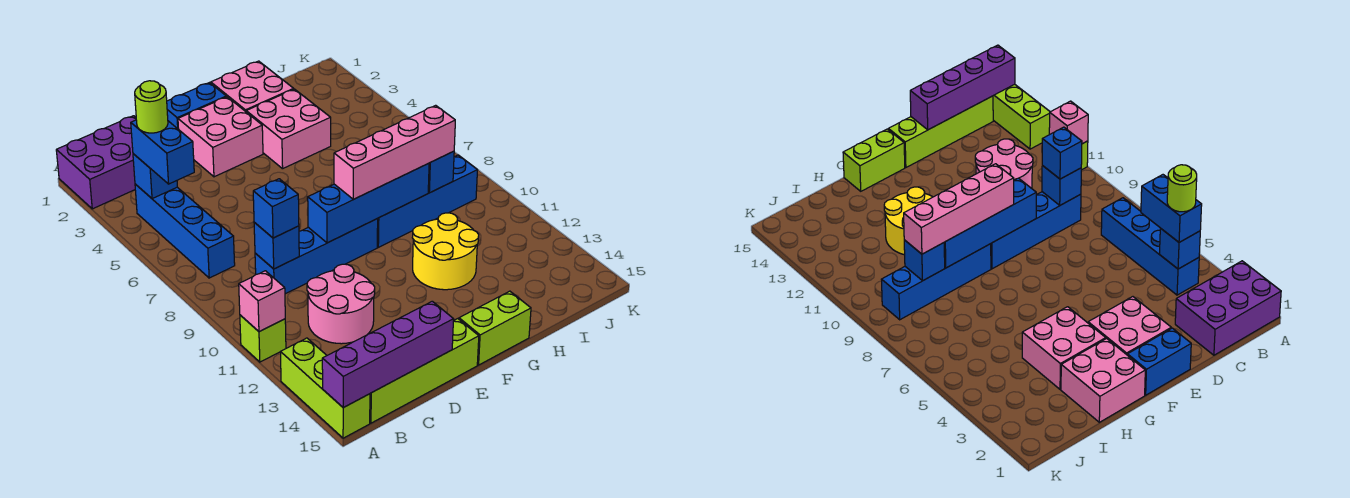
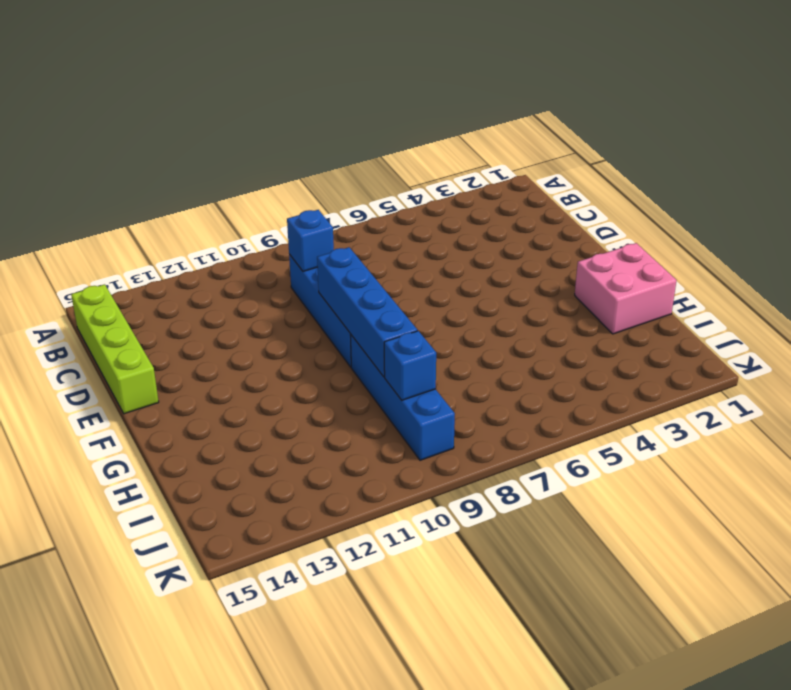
none -> purple brick A1:C2 level 1
none -> lime brick A11 level 1
none -> lime brick A13:A15 level 1

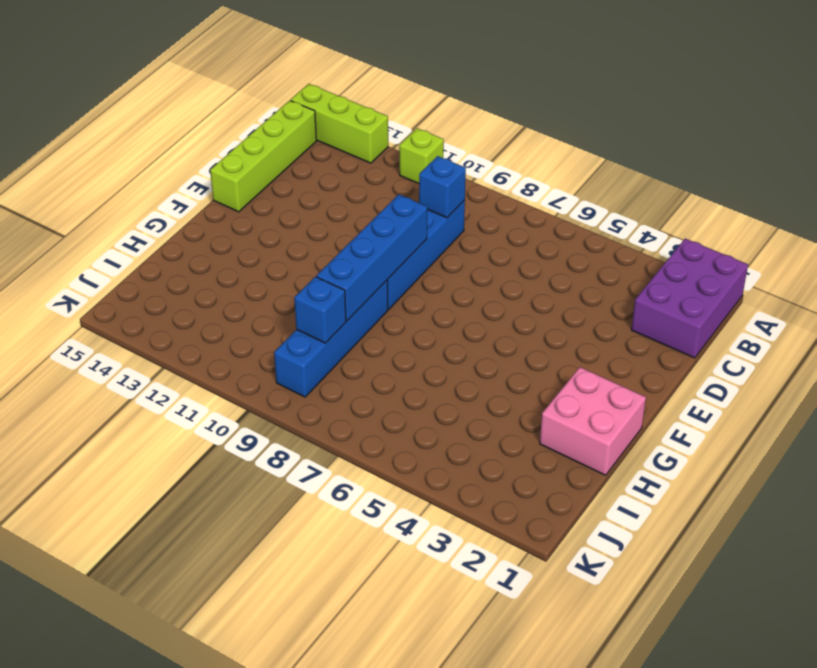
none -> blue brick B4:B7 level 1
none -> pink round brick C11:D12 level 1
none -> blue brick E1:F1 level 1

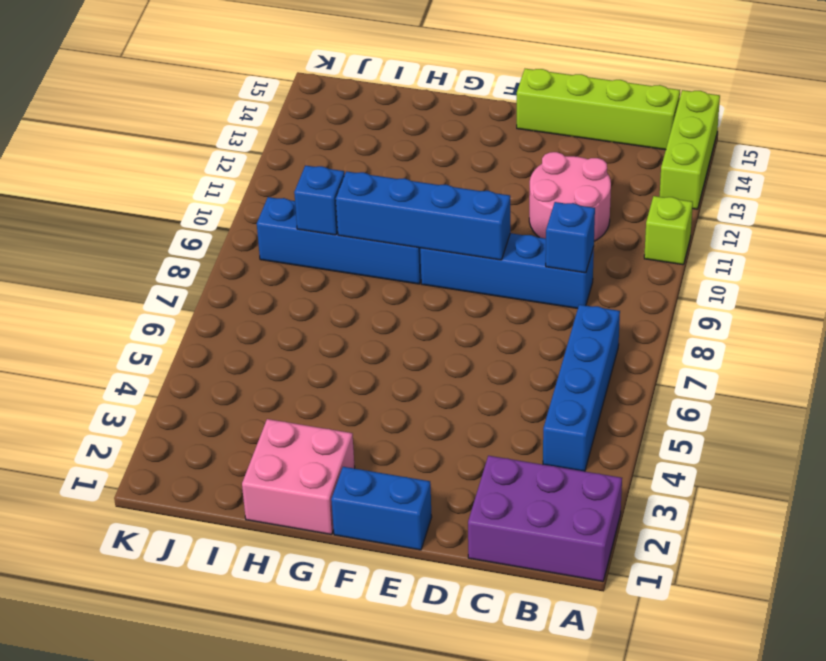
none -> pink brick E2:F3 level 1
none -> lime brick F15:G15 level 1
none -> pink brick G3:H4 level 1

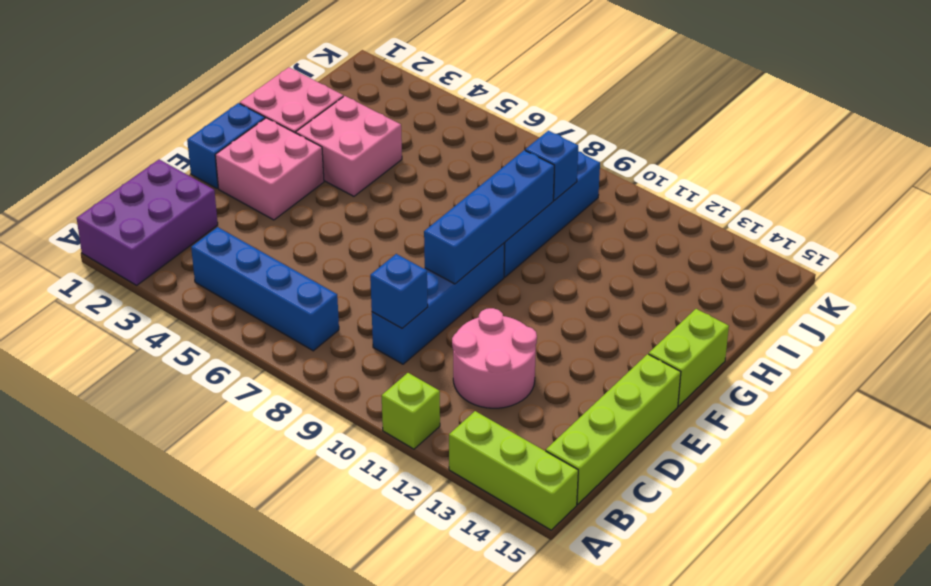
none -> yellow round brick G11:H12 level 1
none -> pink brick A11 level 2
none -> purple brick A15:D15 level 2

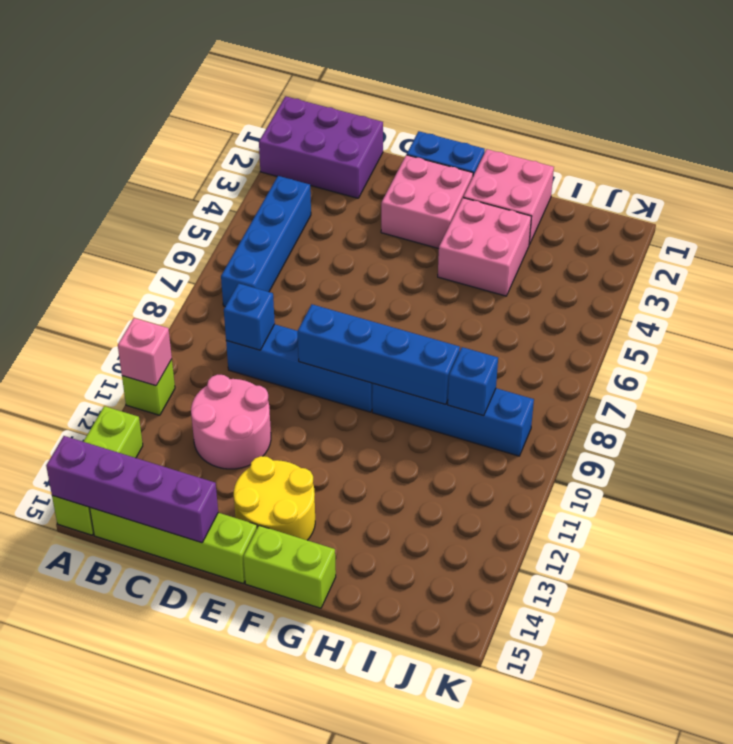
yellow round brick E13:F14 level 1 -> yellow round brick G11:H12 level 1
none -> blue brick B4 level 2
none -> blue brick B4:B5 level 3
none -> blue brick C9 level 3

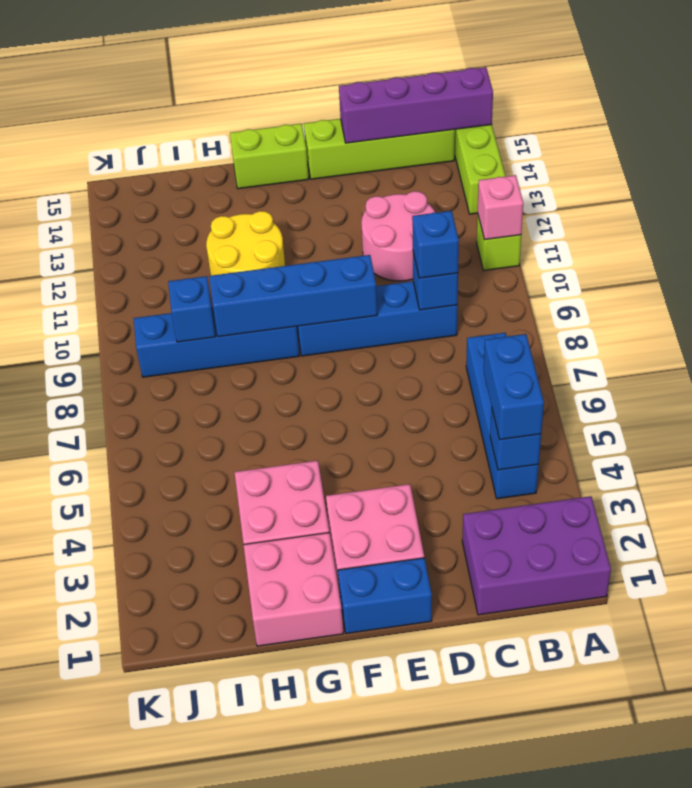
none -> pink brick F9:I9 level 3
none -> lime round brick B4 level 4

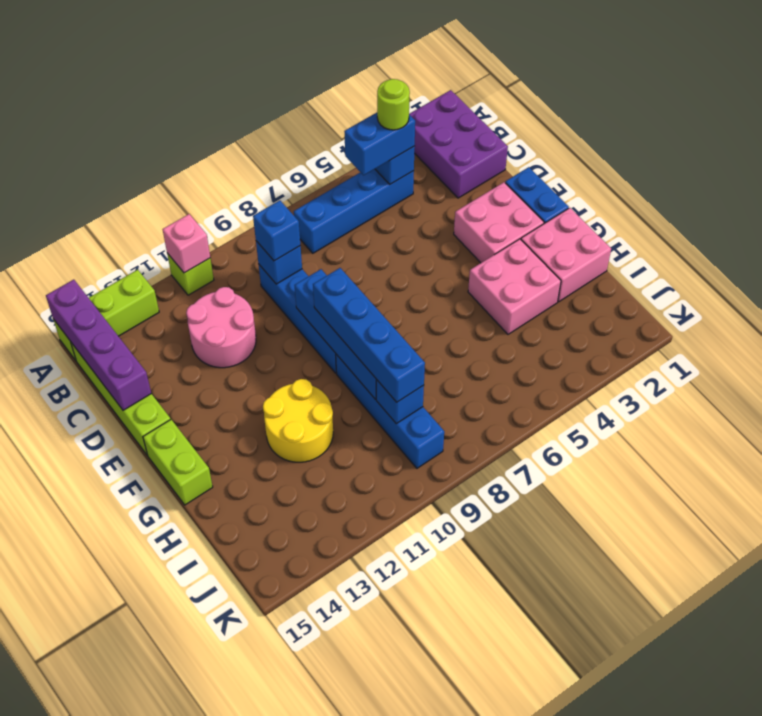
blue brick F9:I9 level 3 -> pink brick F9:I9 level 3

